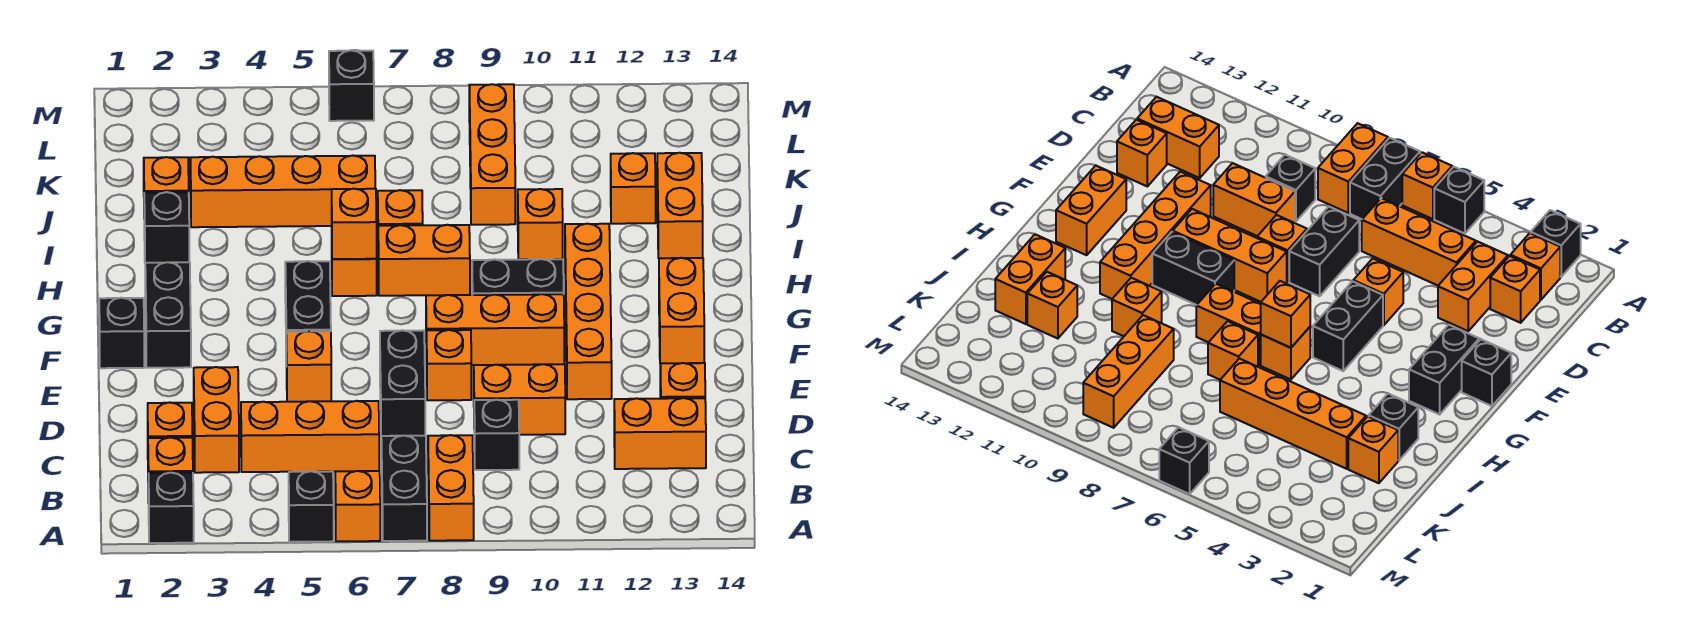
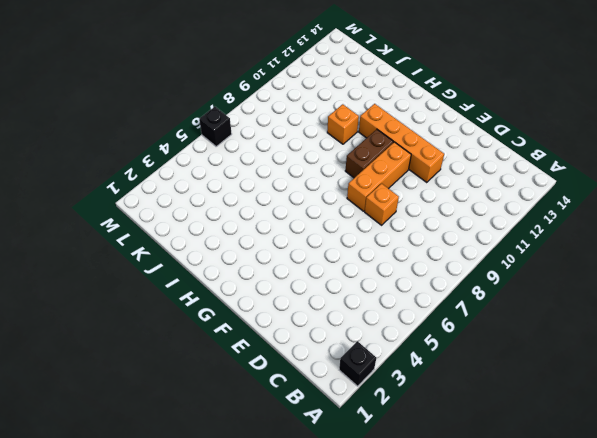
brown brick G9:G10 level 1 -> black brick G9:G10 level 1
none -> black brick A5 level 1
none -> orange brick A6 level 1
none -> black brick A7:B7 level 1
none -> orange brick A8:B8 level 1

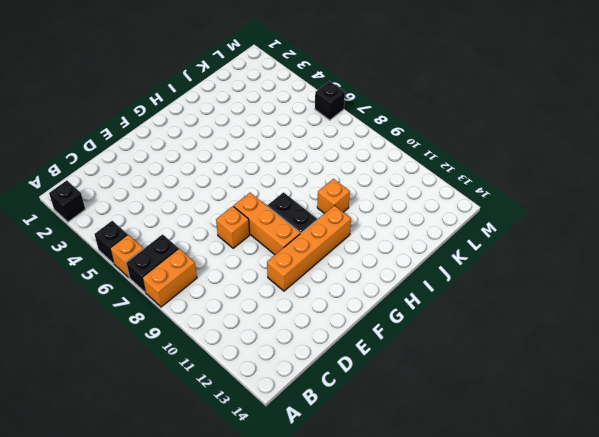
none -> orange brick B2 level 1
none -> orange brick C2 level 1
none -> orange brick C3:D3 level 1
none -> orange brick C4:C6 level 1

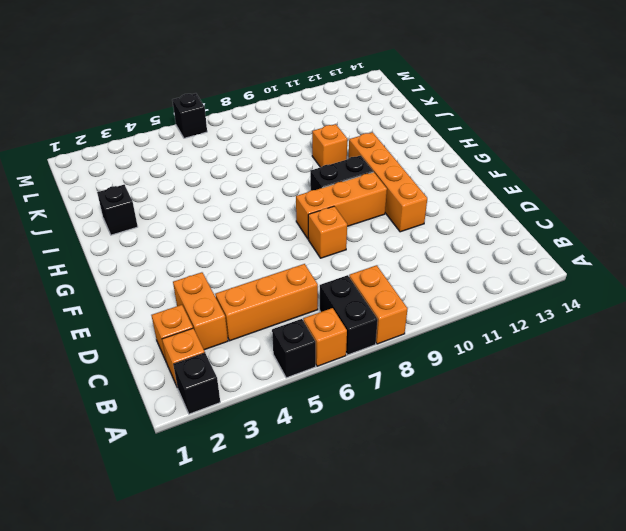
none -> black brick C9 level 1
none -> orange brick C12:C13 level 1
none -> black brick D7:E7 level 1
none -> orange brick D9:D10 level 1

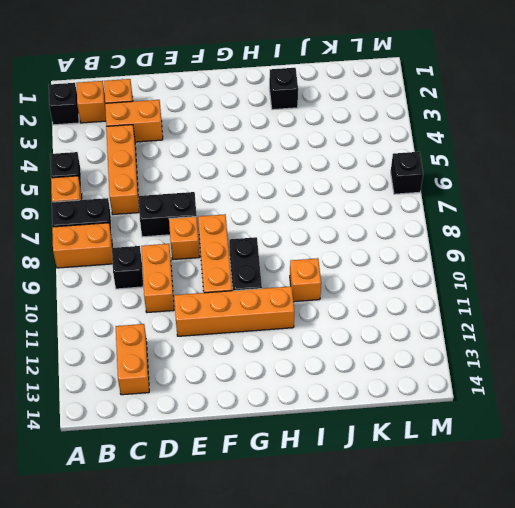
none -> orange brick D13 level 1
none -> orange brick E5 level 1
none -> black brick F1 level 1
none -> black brick F2:G2 level 1

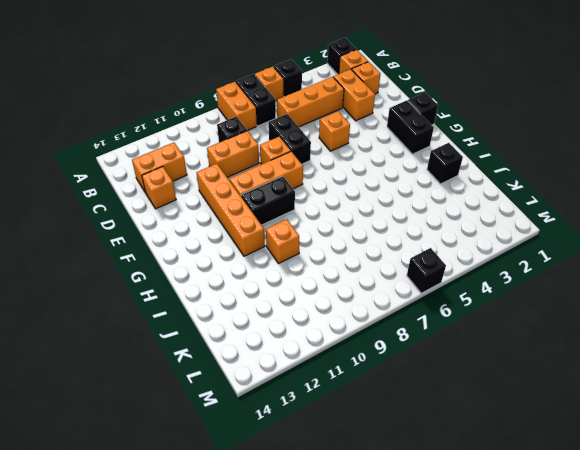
none -> black brick F5:G5 level 1
none -> orange brick F13:G13 level 1
none -> orange brick H6 level 1
none -> orange brick H7:H8 level 1

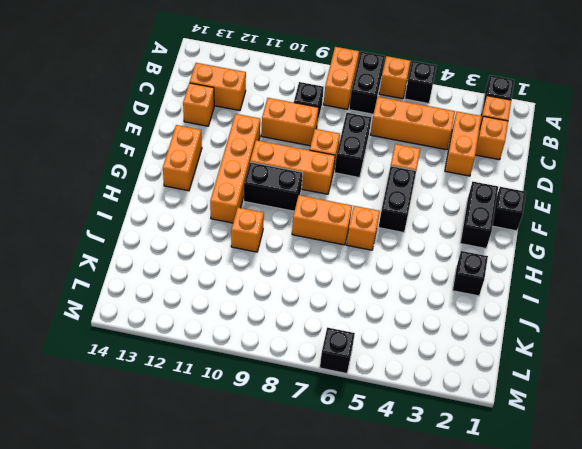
none -> orange brick I7 level 1
none -> orange brick I13:J13 level 1
none -> orange brick J2 level 1
none -> orange brick J3:J6 level 1

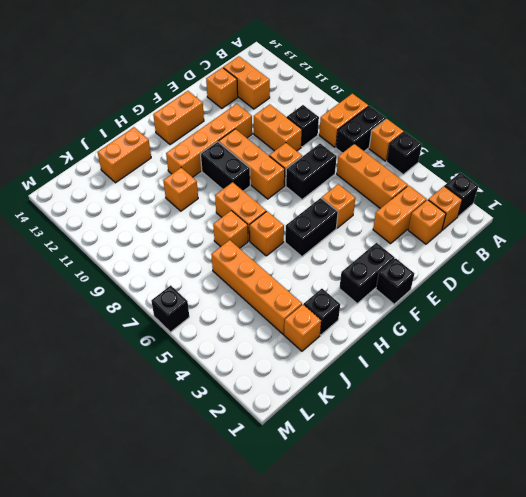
none -> orange brick J9:L9 level 1
none -> orange brick J12 level 1
none -> orange brick H6 level 2

